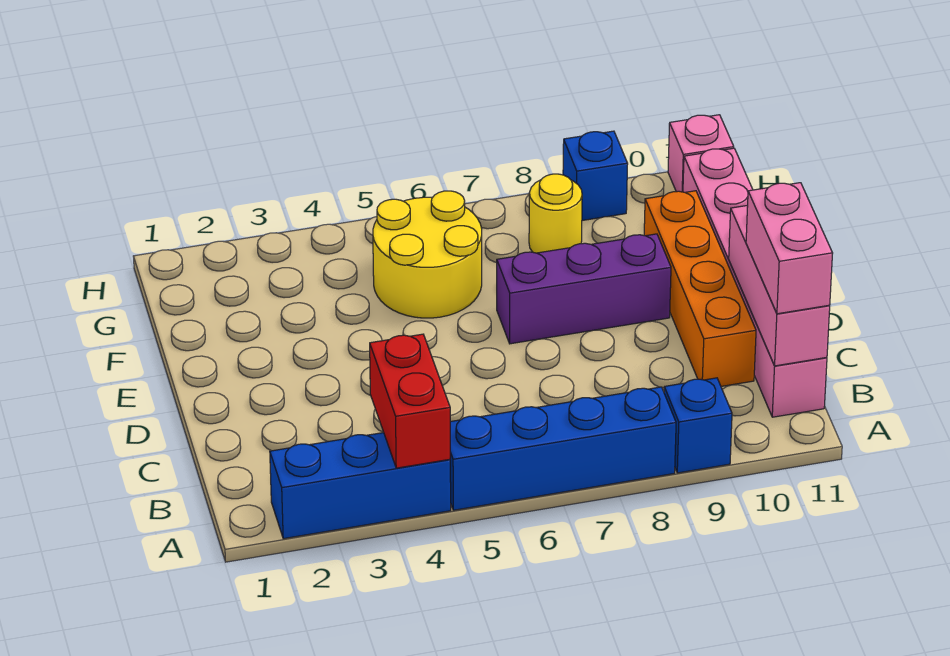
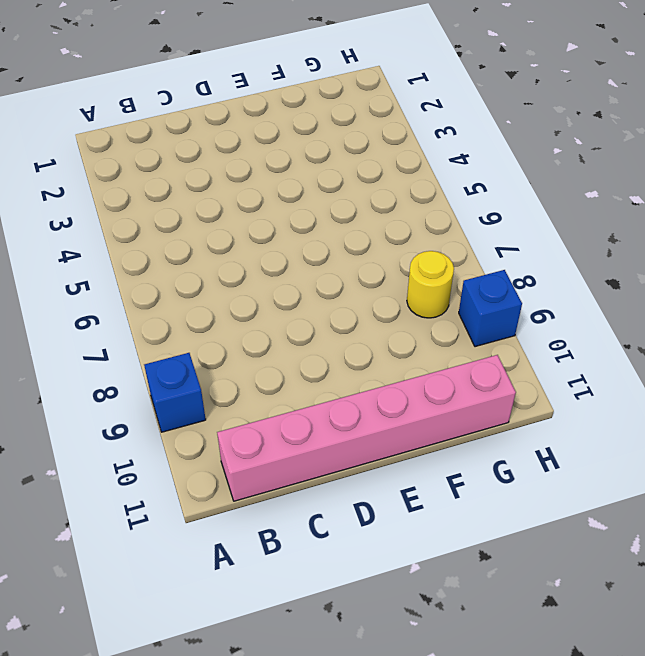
none -> blue brick A2:A4 level 1
none -> blue brick A5:A8 level 1
none -> orange brick C10:F10 level 1

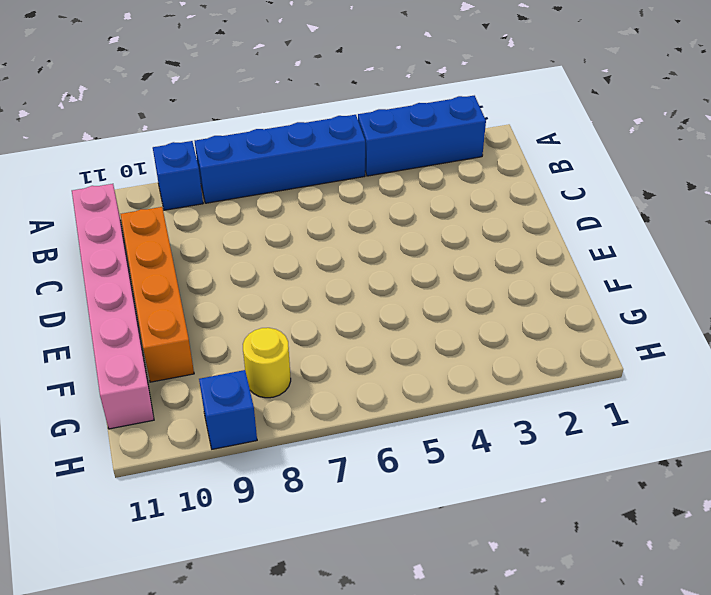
none -> purple brick E7:E9 level 1
none -> yellow round brick F5:G6 level 1
none -> pink brick H11 level 1

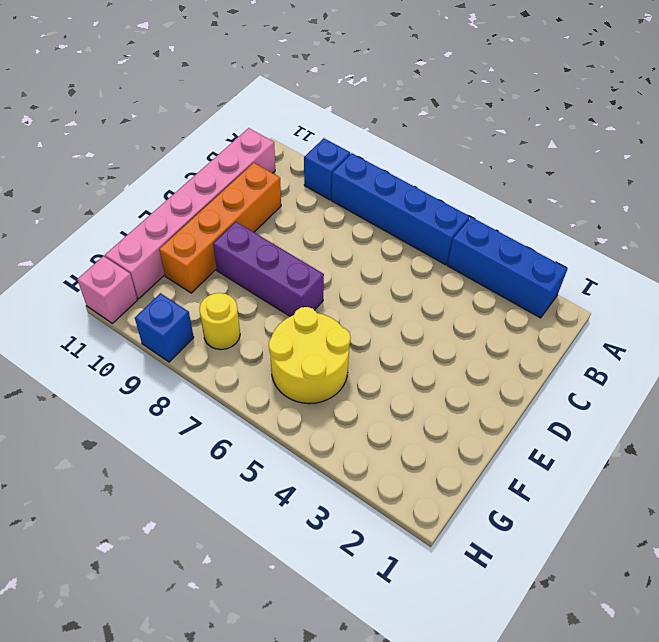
none -> red brick A4:B4 level 2
none -> pink brick B11:D11 level 2
none -> pink brick B11:C11 level 3

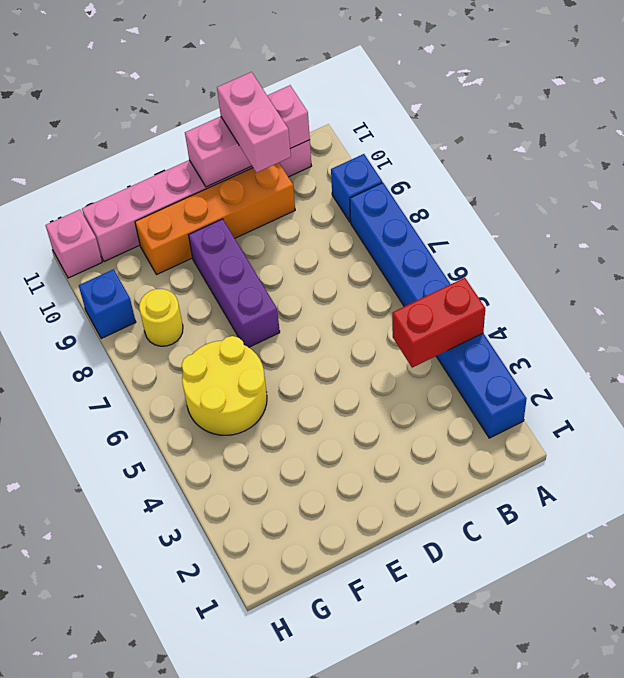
pink brick C10:C11 level 3 -> pink brick B11:C11 level 3

